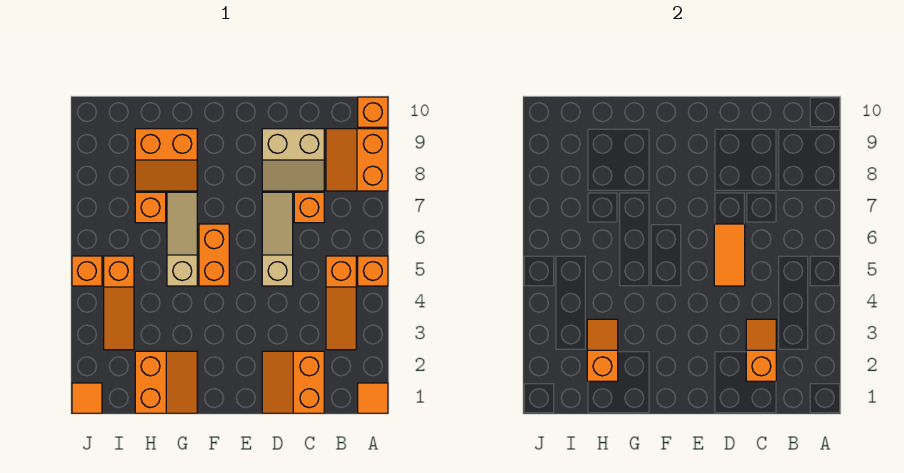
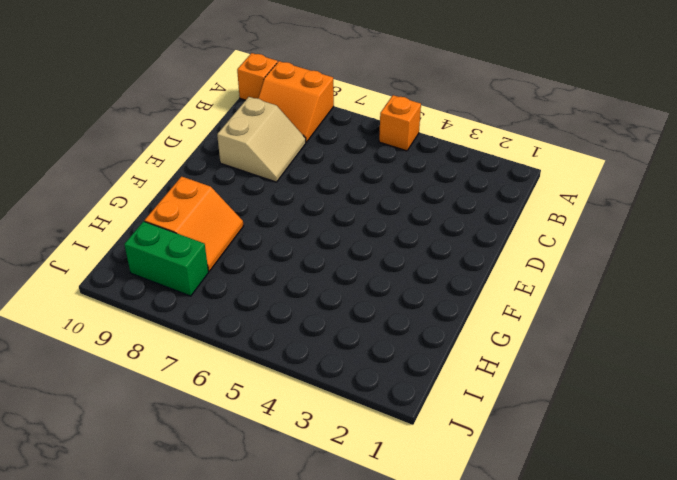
green brick I8:I9 level 1 -> none
none -> orange tile A1 level 1
none -> orange slope B3:B5 level 1 top 5
none -> orange slope C1:D2 level 1 top C

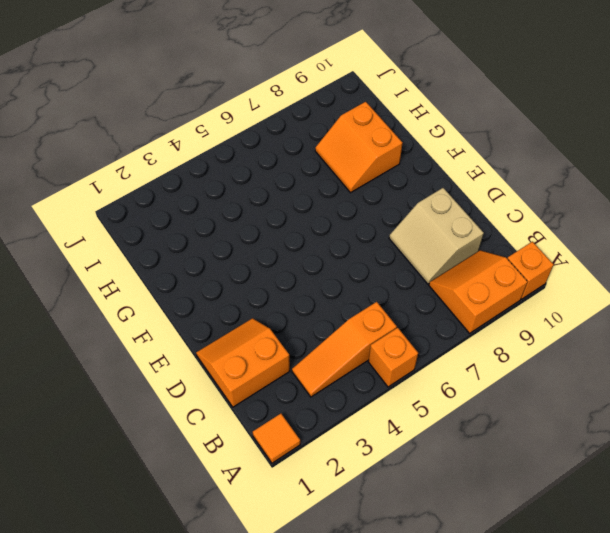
none -> orange brick C7 level 1
none -> tan slope D5:D7 level 1 top 5
none -> orange brick F5:F6 level 1

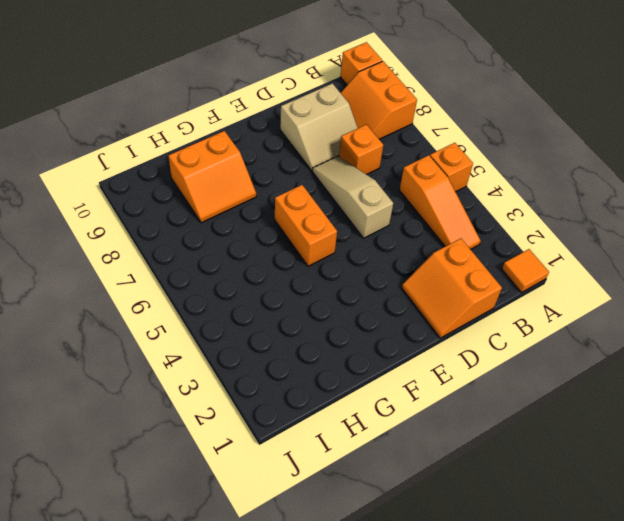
none -> orange slope G1:H2 level 1 top H
none -> tan slope G5:G7 level 1 top 5
none -> orange brick H7 level 1

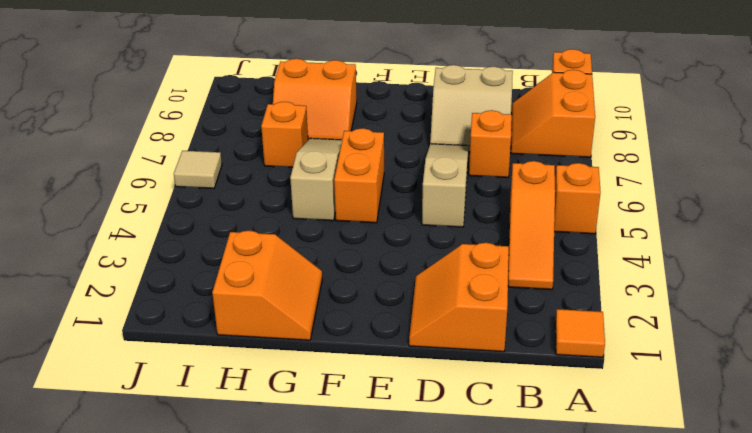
tan tile J6 level 1 -> none
none -> orange slope I3:I5 level 1 top 5
none -> orange tile J1 level 1
none -> orange brick J5 level 1

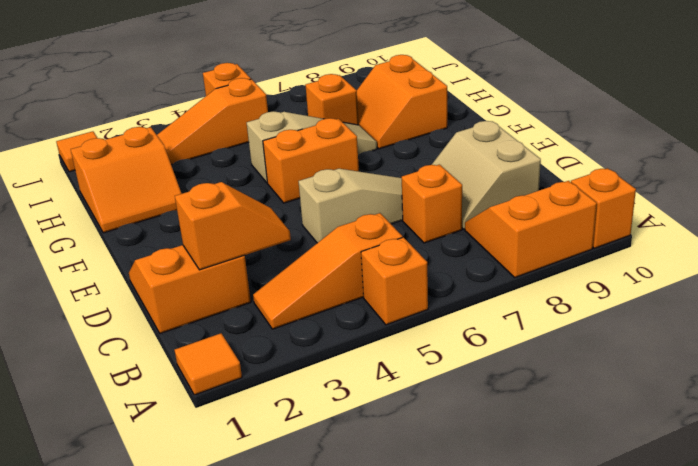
none -> orange tile D5:D6 level 2
none -> orange slope H2:H3 level 2 top 2

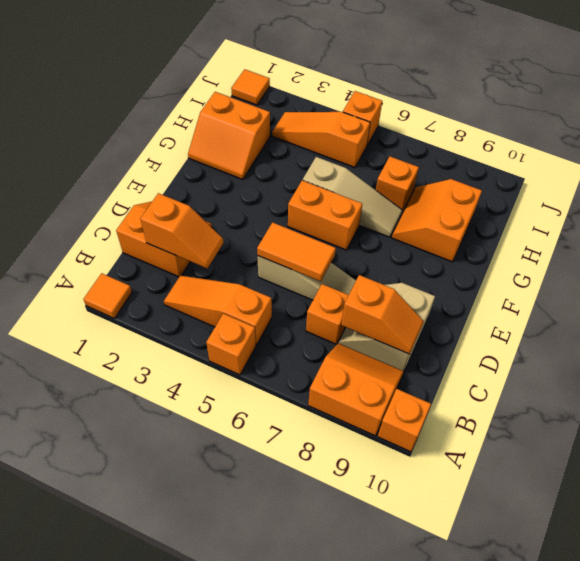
orange slope C8:C9 level 2 top 8 -> orange slope H2:H3 level 2 top 2

